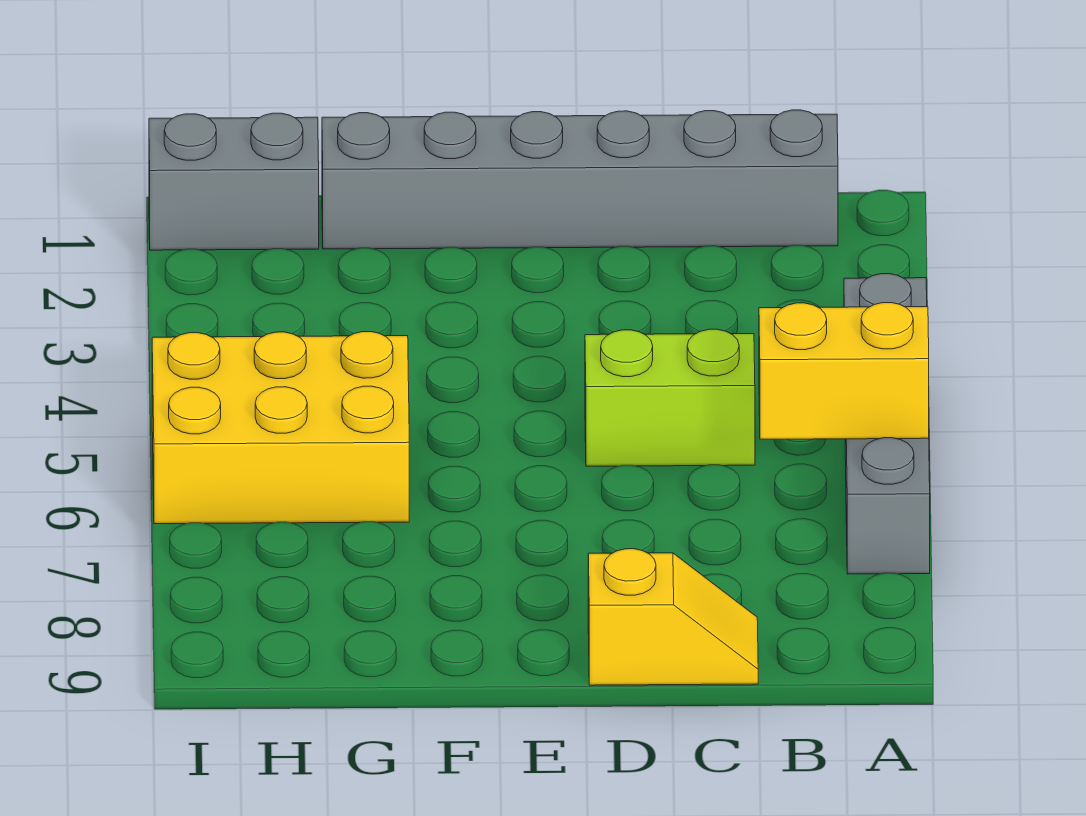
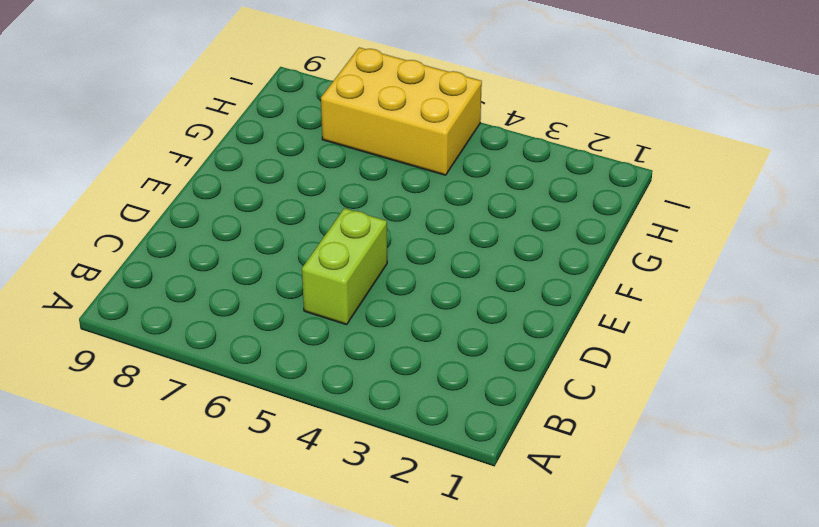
yellow brick H5:I7 level 1 -> yellow brick G5:I6 level 1
none -> grey brick A4:A7 level 1
none -> grey brick B1:G1 level 1

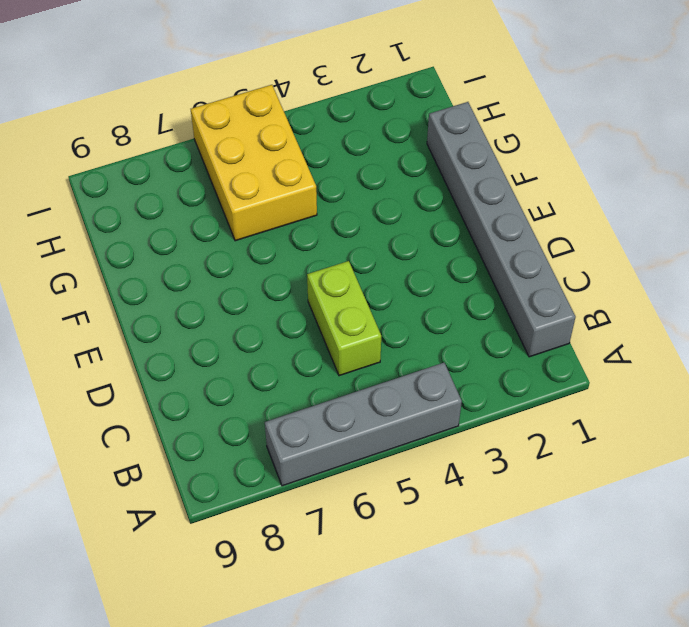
none -> yellow slope C9:D9 level 1 top D
none -> grey brick H1:I1 level 1

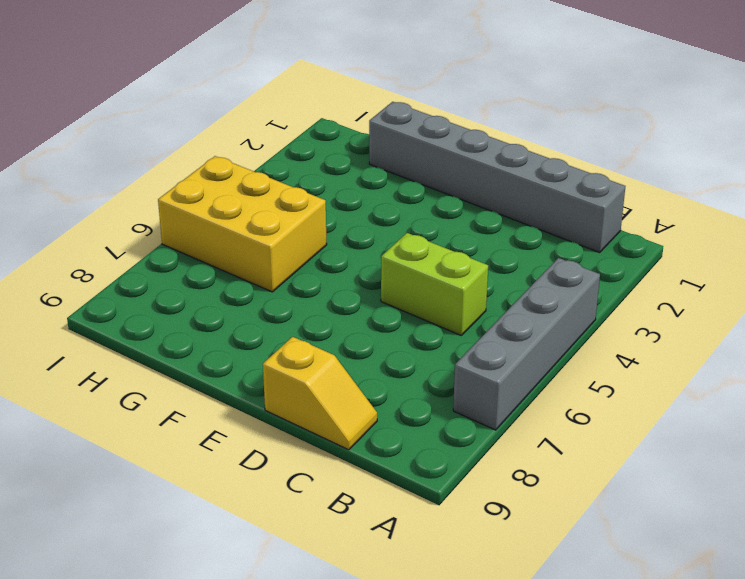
none -> grey brick H1:I1 level 1
none -> yellow brick A6:B6 level 2

